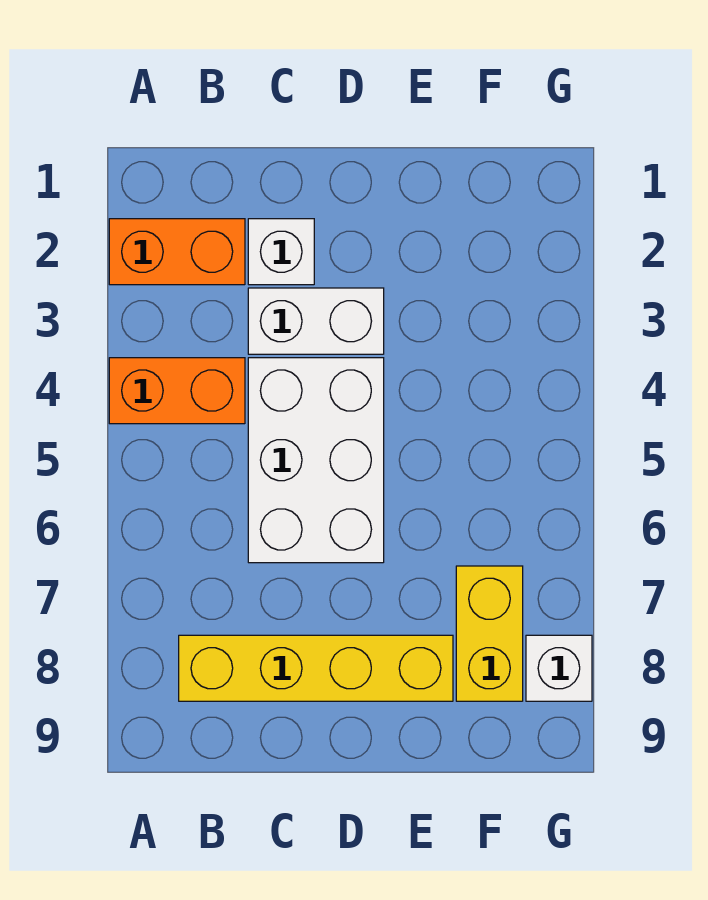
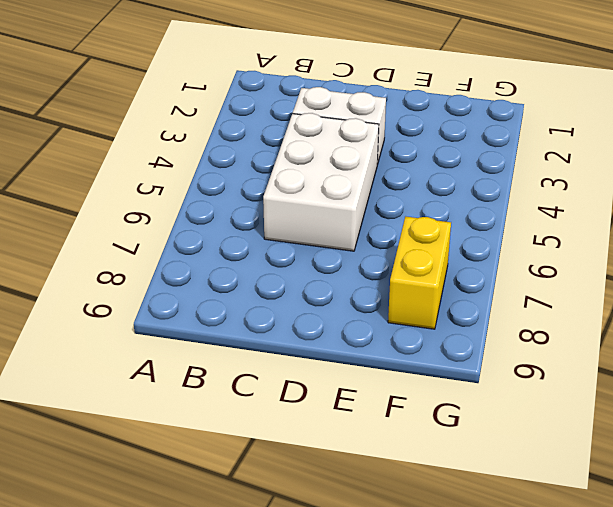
none -> orange brick A2:B2 level 1
none -> orange brick A4:B4 level 1

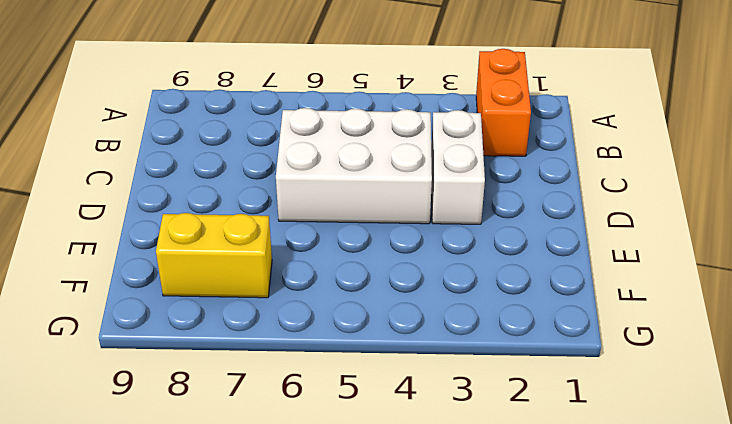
none -> orange brick A4:B4 level 1
none -> yellow brick B8:E8 level 1

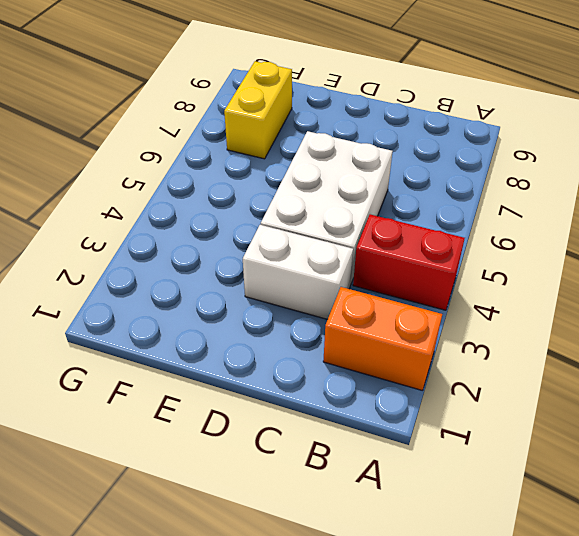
red brick A4:B4 level 1 -> orange brick A4:B4 level 1
none -> yellow brick B8:E8 level 1
none -> white brick C2 level 1

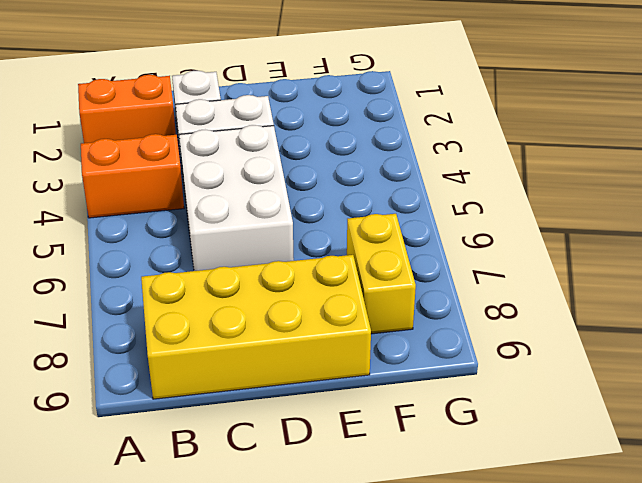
yellow brick B8:E9 level 1 -> yellow brick B8:E8 level 1
none -> white brick G8 level 1

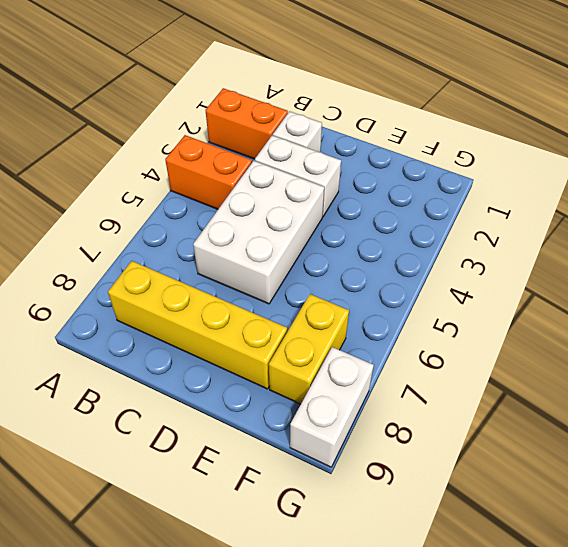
white brick G8:G9 level 1 -> white brick G8 level 1

